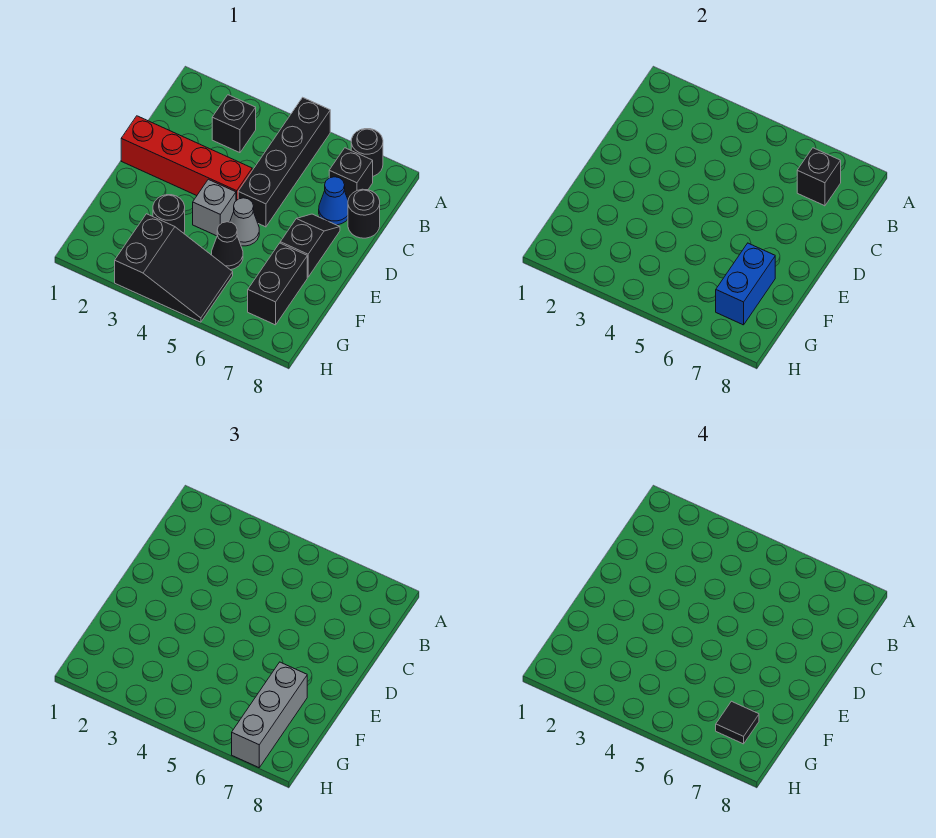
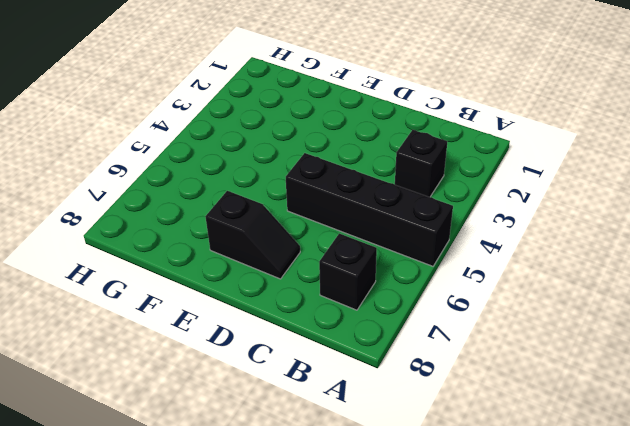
none -> black round brick A7 level 1
none -> blue cone C7 level 1
none -> black round brick C8 level 1

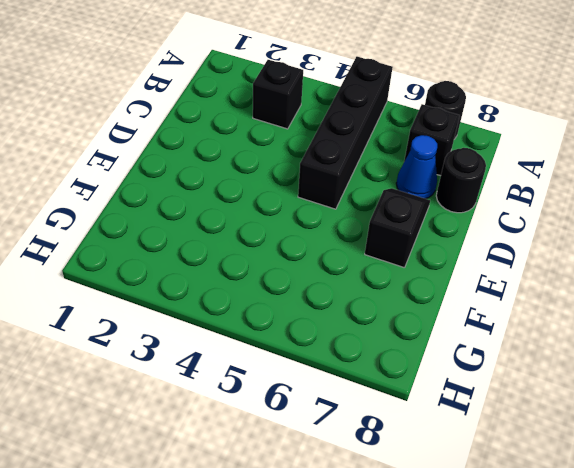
none -> red brick D1:D4 level 1
none -> grey brick E4 level 1
none -> grey cone E5 level 1

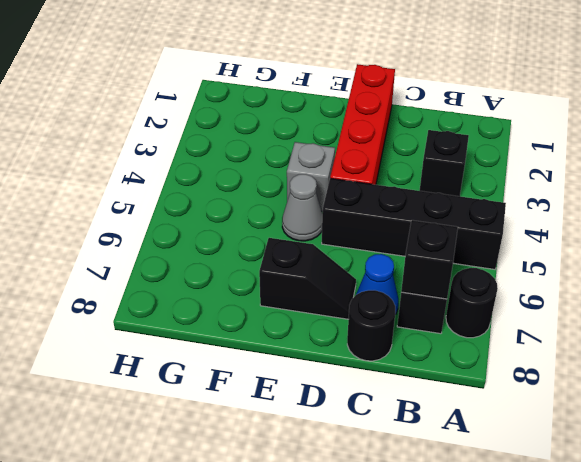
none -> black round brick F3 level 1
none -> black cone F5 level 1
none -> black brick F7:G7 level 1

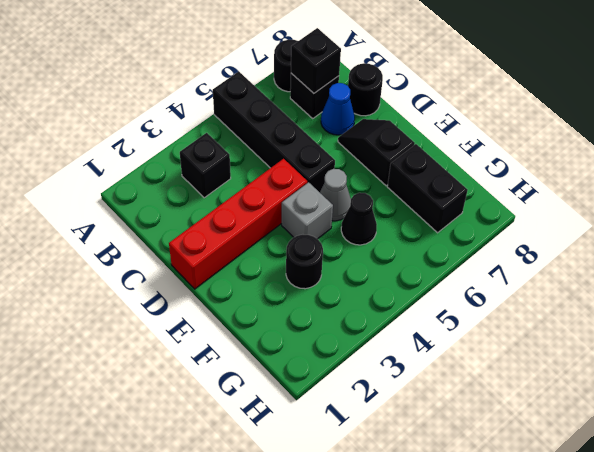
none -> black slope G3:H5 level 1 top 3
none -> blue brick F7:G7 level 2
none -> grey brick F7:H7 level 3

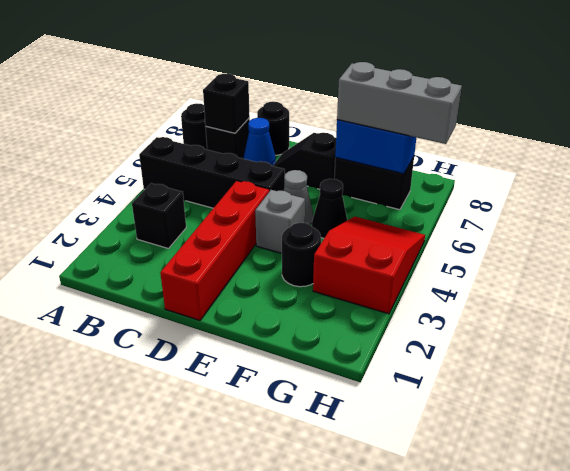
red slope G3:H5 level 1 top 3 -> black slope G3:H5 level 1 top 3
none -> black tile G7 level 4

